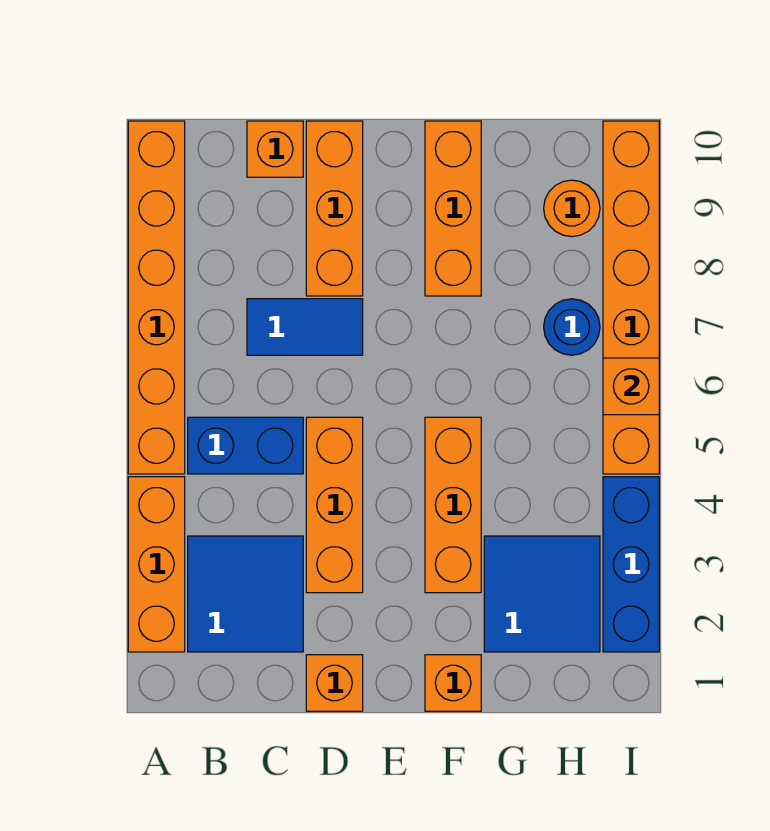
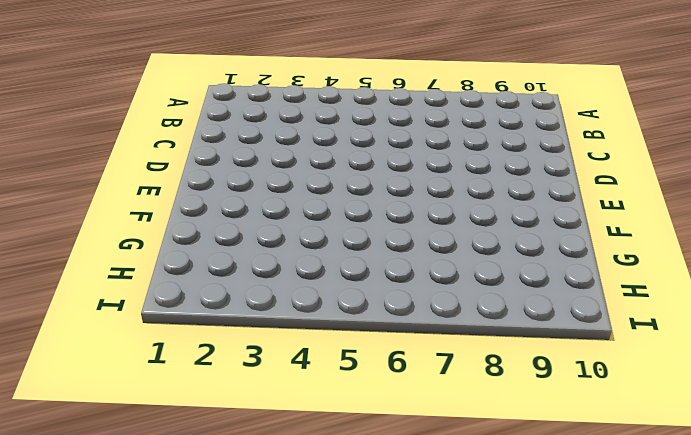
none -> orange brick A2:A4 level 1
none -> orange brick A5:A10 level 1
none -> blue tile B2:C3 level 1

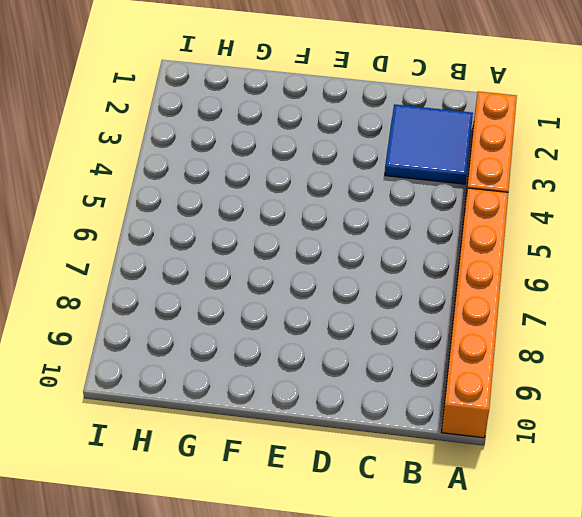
none -> blue brick B5:C5 level 1
none -> blue tile C7:D7 level 1
none -> orange brick C10 level 1

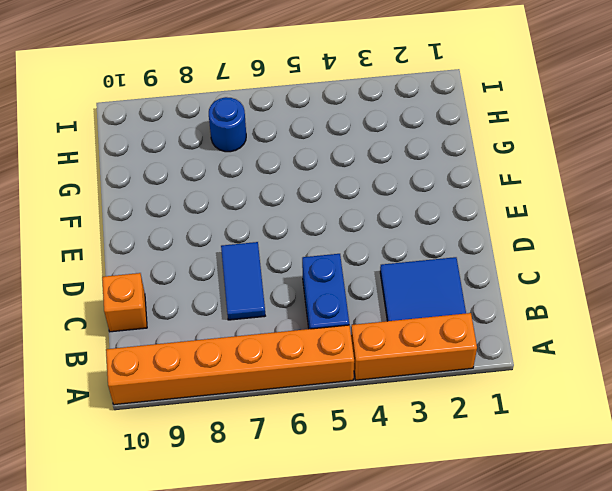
none -> orange brick D1 level 1
none -> orange brick D3:D5 level 1
none -> orange brick D8:D10 level 1

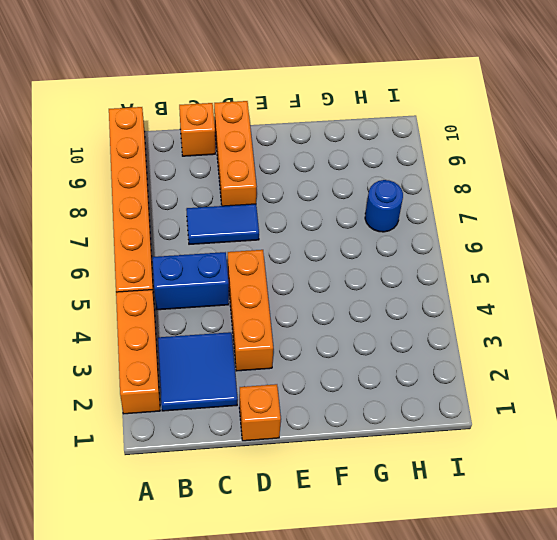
none -> orange brick F1 level 1
none -> orange brick F3:F5 level 1
none -> orange brick F8:F10 level 1

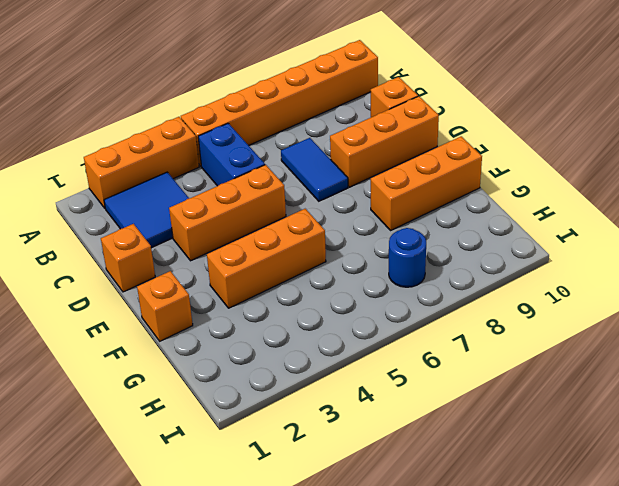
none -> blue tile G2:H3 level 1
none -> orange round brick H9 level 1
none -> blue brick I2:I4 level 1

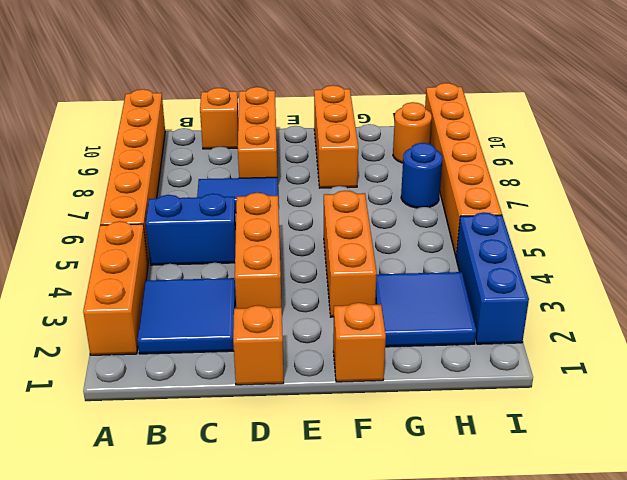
none -> orange brick I6 level 2

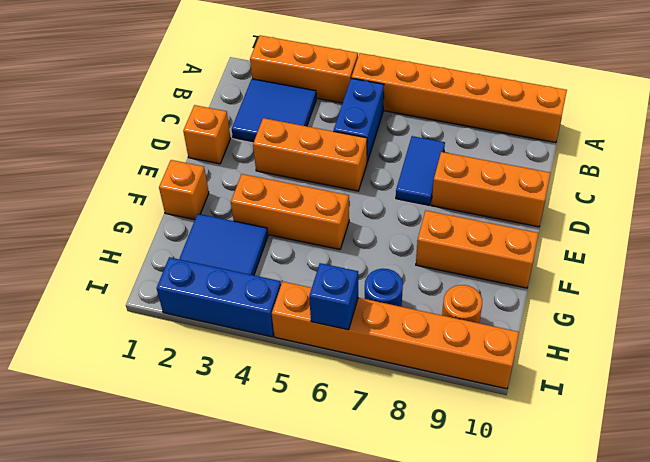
blue brick I6 level 2 -> orange brick I6 level 2
none -> orange brick C10 level 1

